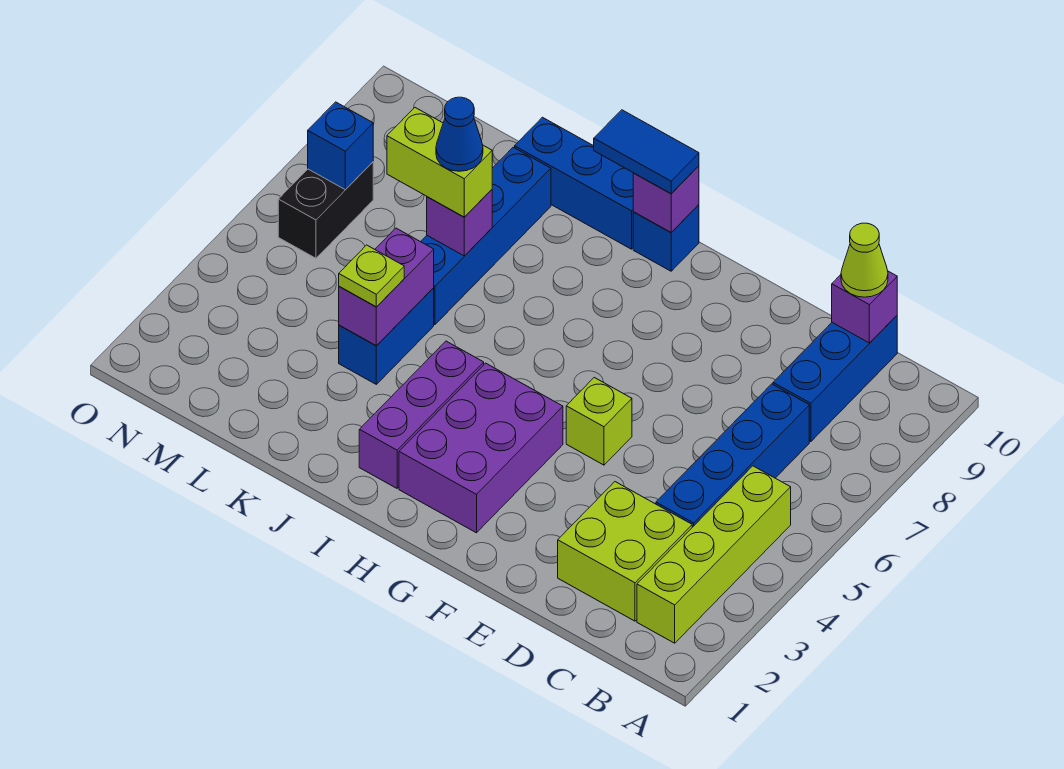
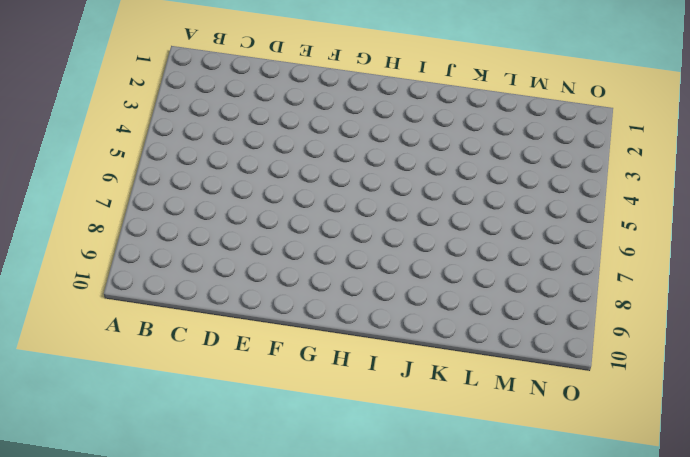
none -> lime brick B2:B5 level 1
none -> lime brick C2:D3 level 1
none -> blue brick C4:C7 level 1

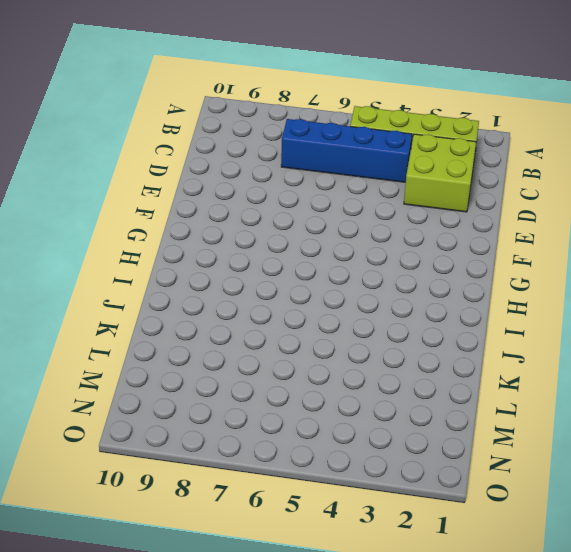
none -> blue brick C8:C10 level 1
none -> lime brick F5 level 1
none -> purple brick G2:H4 level 1

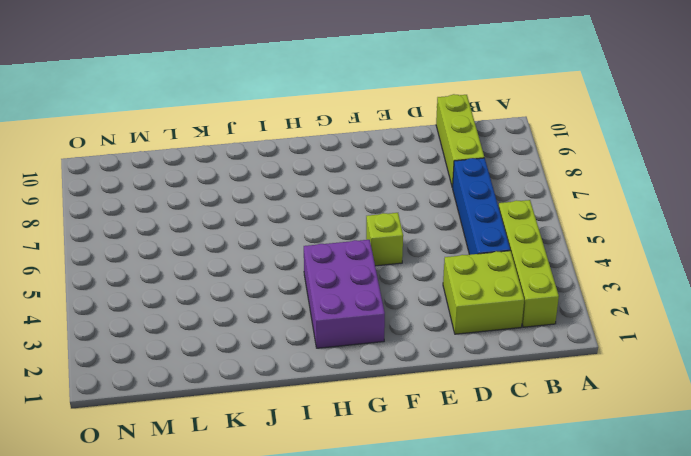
lime brick C8:C10 level 1 -> blue brick C8:C10 level 1
none -> blue brick H10 level 1
none -> purple brick I2:I4 level 1
none -> blue brick I10:K10 level 1

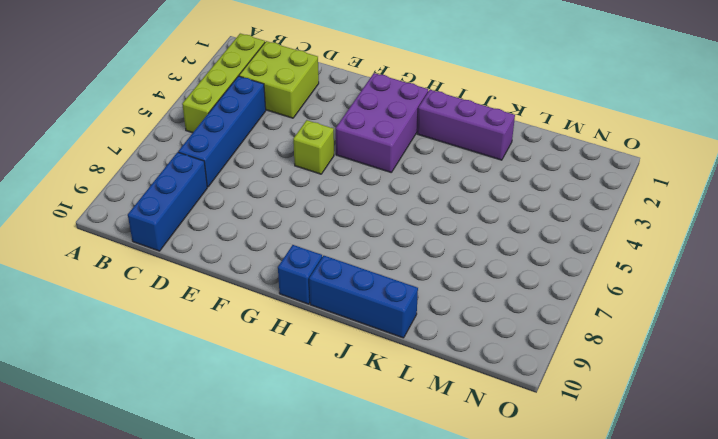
purple brick I2:K2 level 1 -> purple brick I2:I4 level 1
none -> blue brick K4:K5 level 1
none -> blue brick K6:K9 level 1
none -> black brick N6:N7 level 1

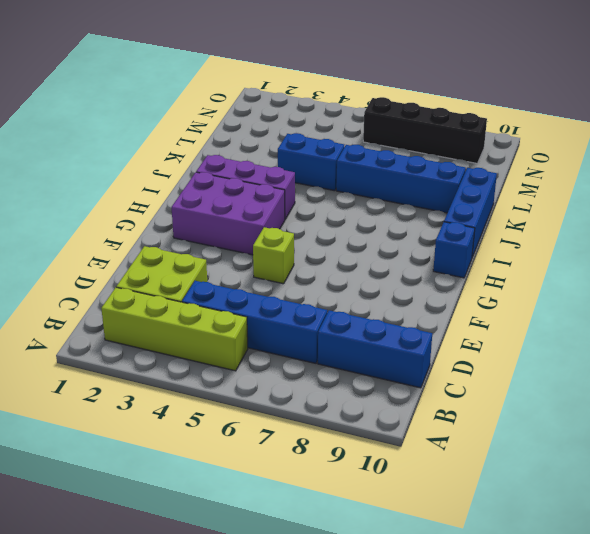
black brick N6:N9 level 1 -> black brick N6:N7 level 1
none -> purple brick C10 level 2
none -> purple brick H10 level 2
none -> purple brick K4:K5 level 2

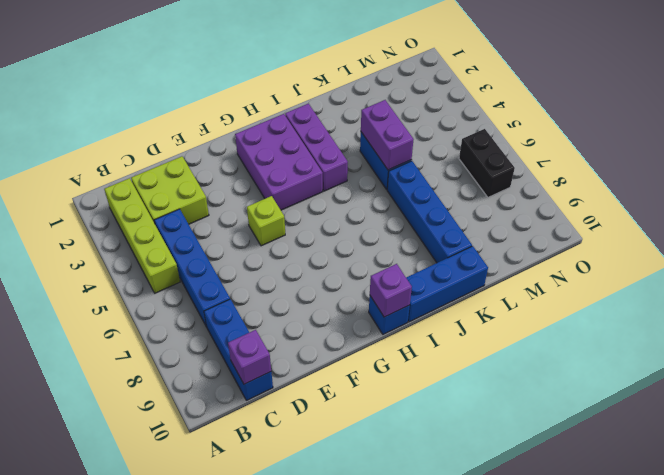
none -> purple brick K7 level 2
none -> blue brick N7 level 2
none -> lime cone C10 level 3

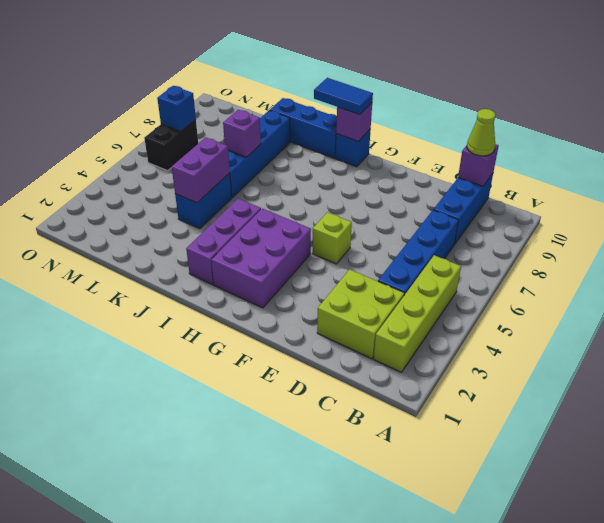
none -> lime plate K4 level 3
none -> lime brick K7:L7 level 3
none -> blue cone K7 level 4

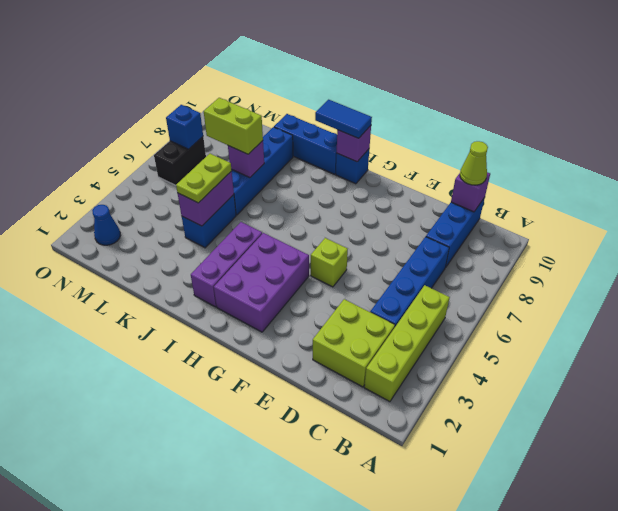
lime plate K4:K5 level 3 -> lime plate K4 level 3
blue cone N2 level 1 -> blue cone K7 level 4

